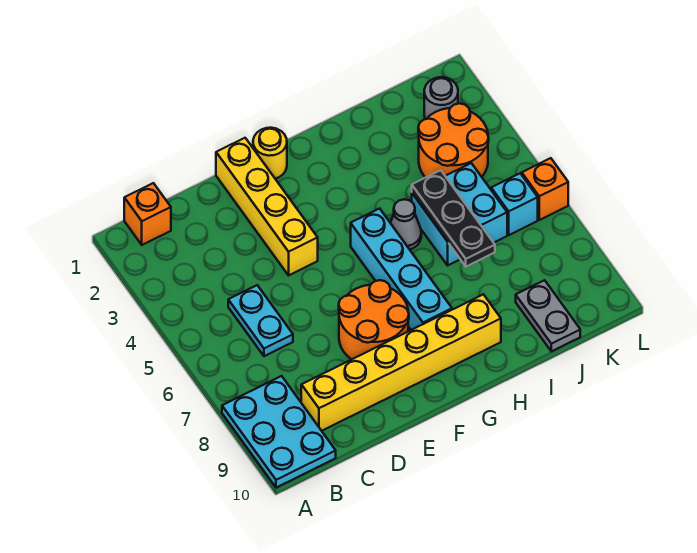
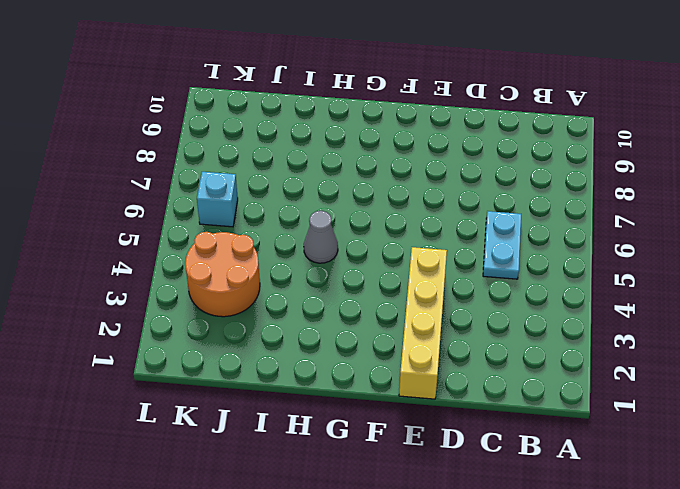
none -> cyan plate A8:B10 level 1
none -> orange brick B1 level 1
none -> yellow brick C9:H9 level 1

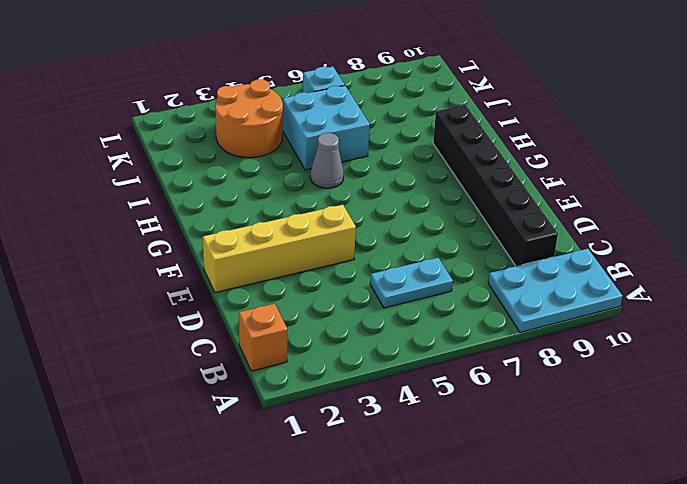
black brick C9:H9 level 1 -> yellow brick C9:H9 level 1
none -> orange round brick E7:F8 level 1
none -> yellow round brick F1 level 1
none -> cyan brick G5:G8 level 1

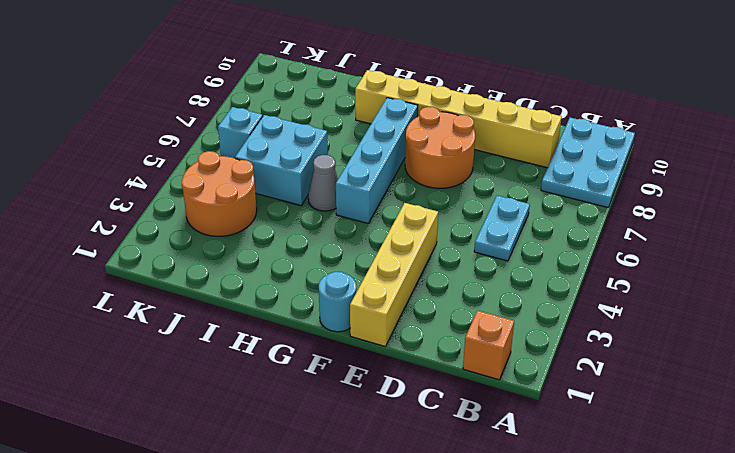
cyan round brick F1 level 1 -> yellow round brick F1 level 1
none -> grey plate J9:J10 level 1
none -> grey round brick K2 level 1
none -> orange brick L6 level 1

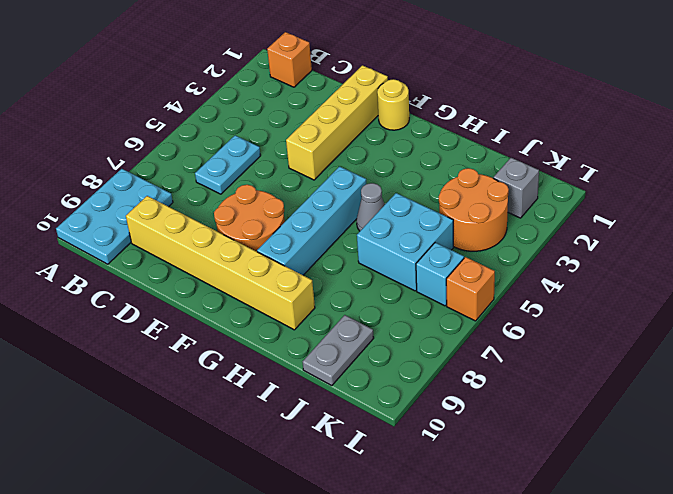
grey brick K2 level 1 -> grey round brick K2 level 1
none -> black plate I5:I7 level 2

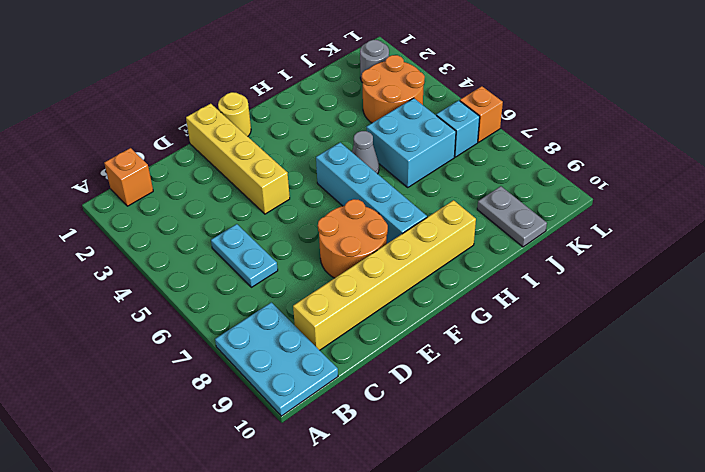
none -> black plate I5:I7 level 2

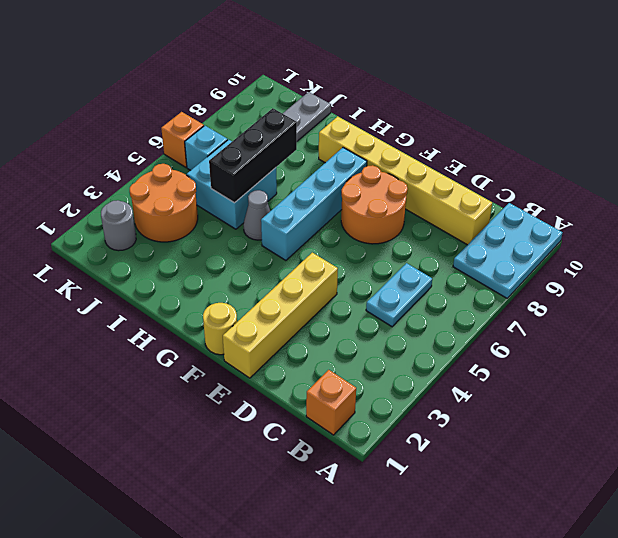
black brick I5:I7 level 2 -> black plate I5:I7 level 2

